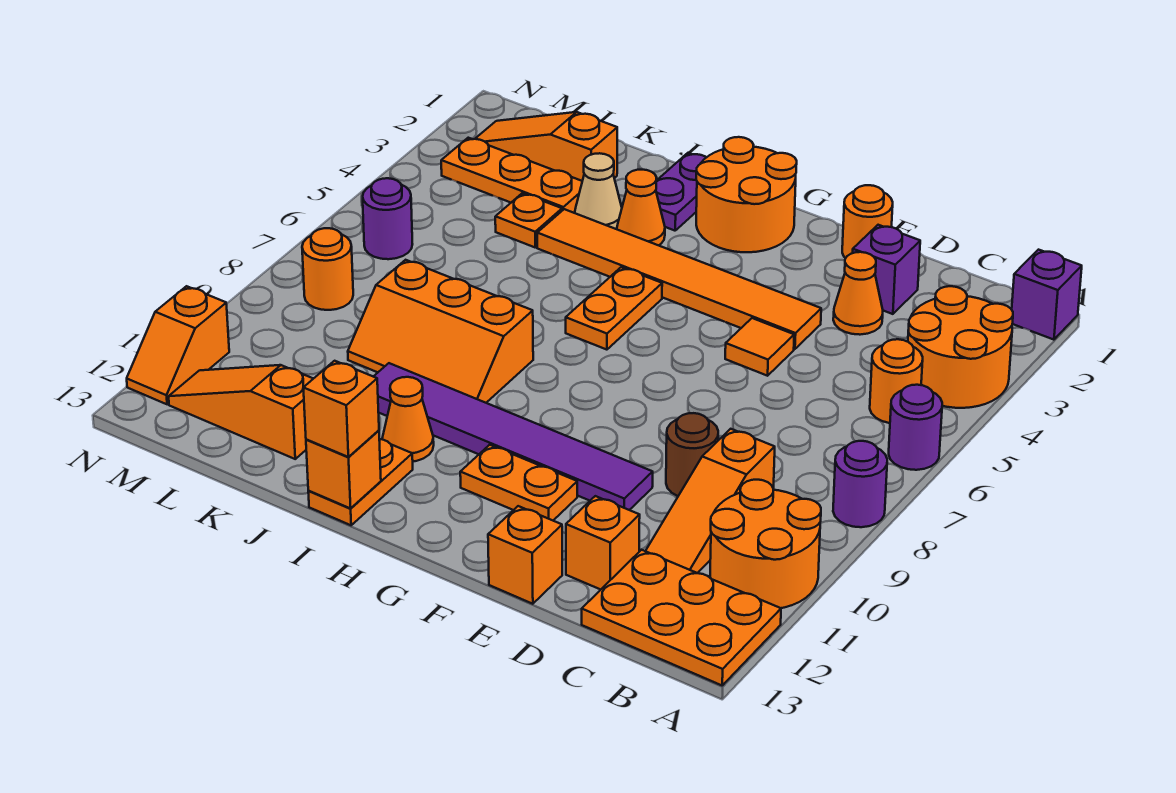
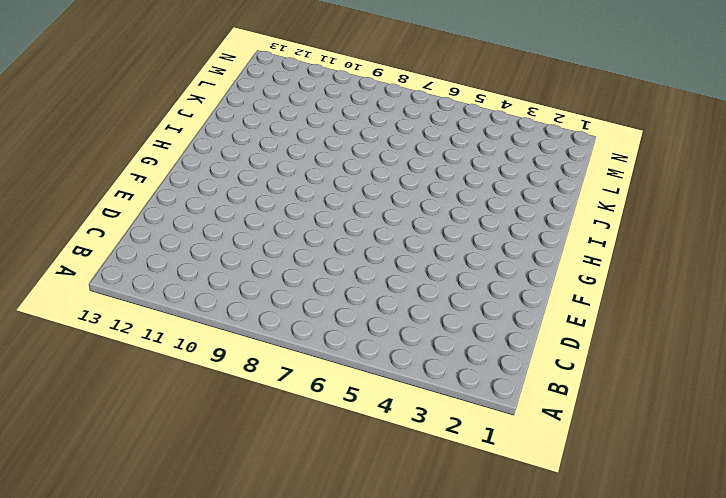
none -> purple brick A1 level 1
none -> orange round brick A3:B4 level 1
none -> purple round brick A6 level 1
none -> purple round brick A8 level 1

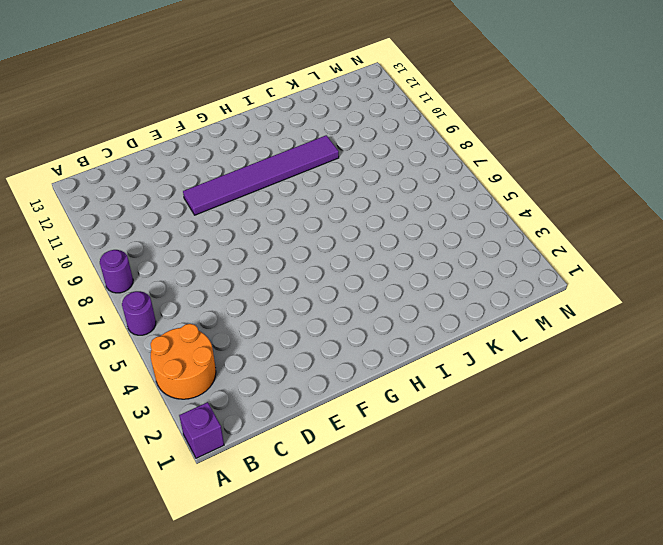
none -> orange round brick A10:B11 level 1
none -> orange plate A12:C13 level 1
none -> orange round brick B5 level 1
none -> orange slope C9:C11 level 1 top 9

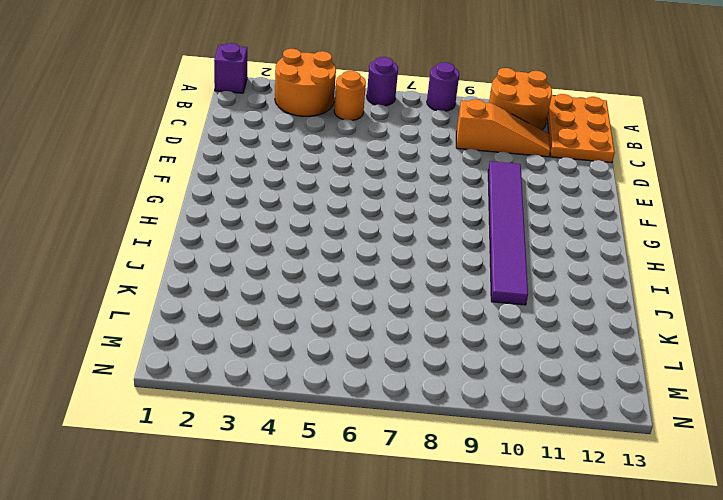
none -> purple brick D2 level 1
none -> orange cone D3 level 1
none -> brown round brick D9 level 1
none -> orange brick D12 level 1

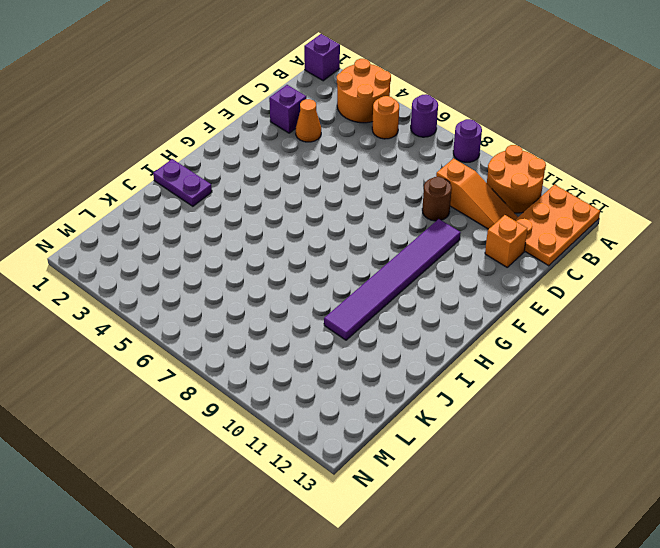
none -> orange round brick E1 level 1
none -> orange tile E4:J4 level 1
none -> orange tile E5 level 1
none -> orange brick E13 level 1

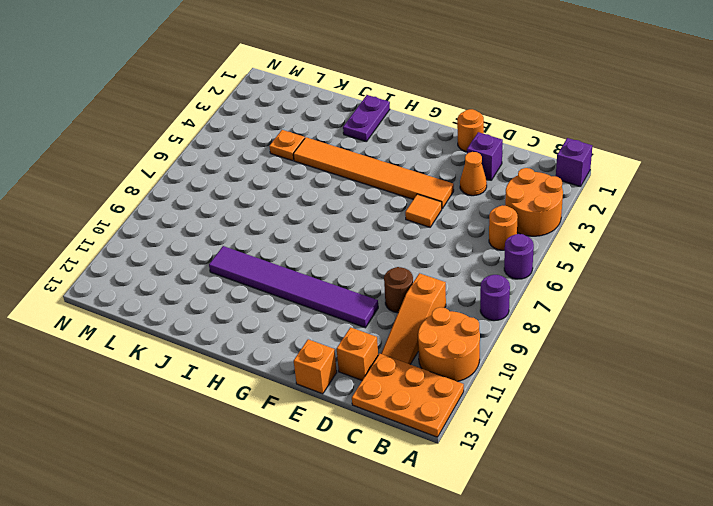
none -> orange plate F11:G11 level 1
none -> orange round brick G1:H2 level 1
none -> orange plate H5:H6 level 1
none -> orange cone I3 level 1

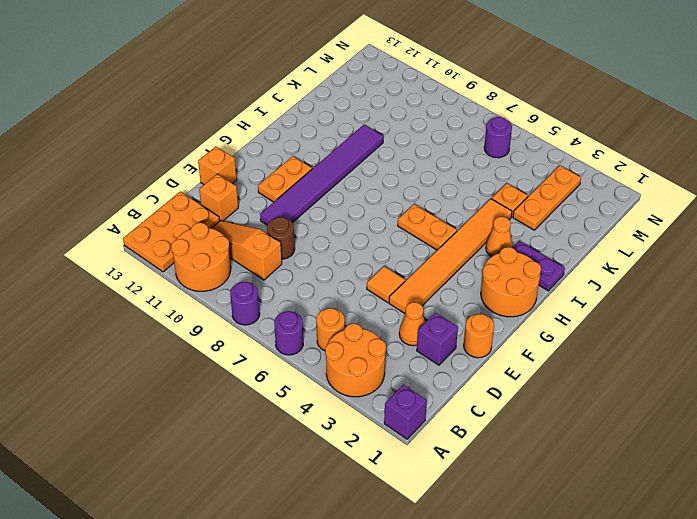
none -> orange slope I8:K9 level 1 top 8
none -> orange cone I11 level 1
none -> orange plate I12:I13 level 1
none -> tan cone J3 level 1

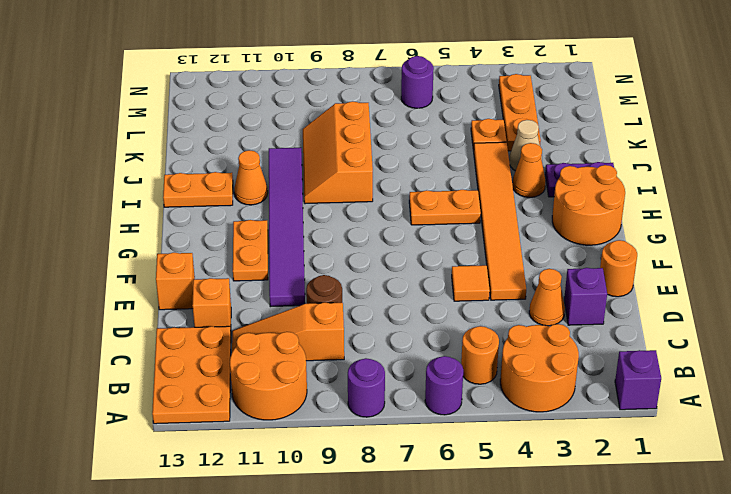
none -> orange slope K2:M2 level 1 top K
none -> orange slope K12:M12 level 1 top K
none -> orange round brick M8 level 1
none -> orange slope N11:N12 level 1 top 11

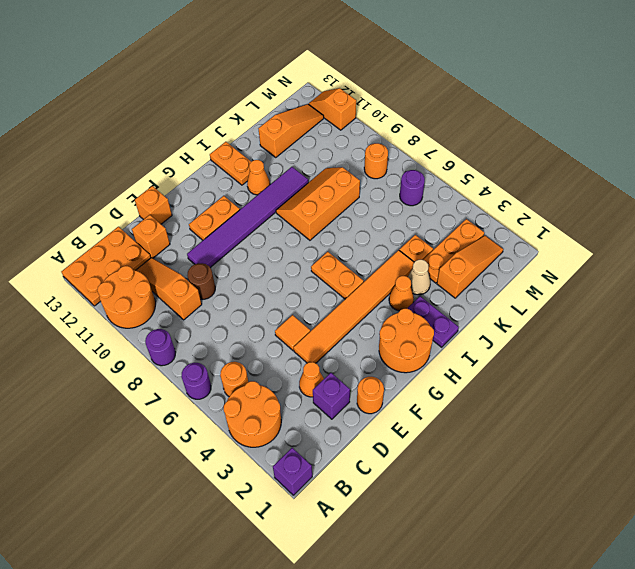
none -> orange brick I13 level 2
none -> orange brick I13 level 3

